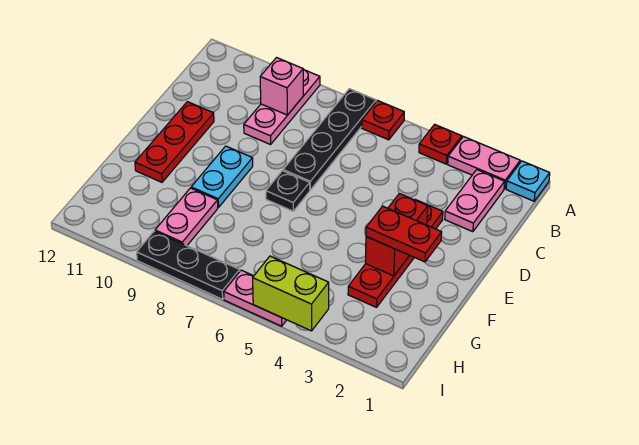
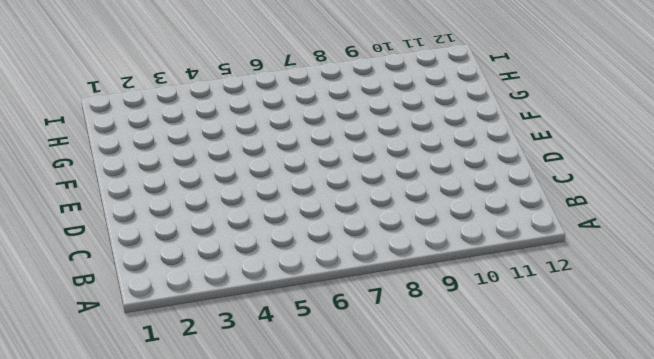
none -> cyan plate A1 level 1
none -> pink plate A2:A3 level 1
none -> red plate A4 level 1

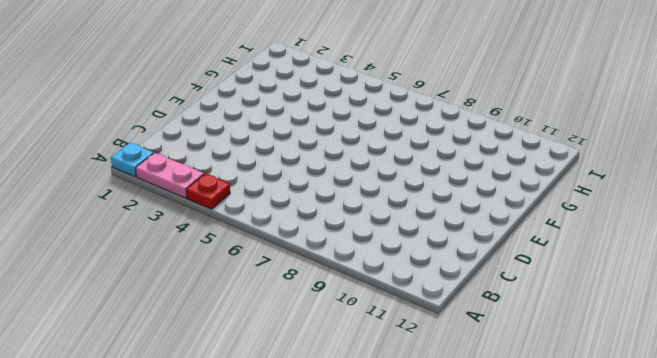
none -> red plate A6 level 1
none -> black plate A7:D7 level 1
none -> pink plate A9:C9 level 1

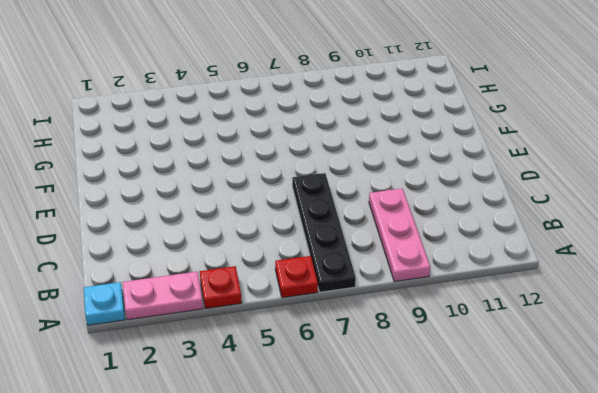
none -> pink plate B2:C2 level 1
none -> red plate D3:G3 level 1
none -> red plate D11:F11 level 1

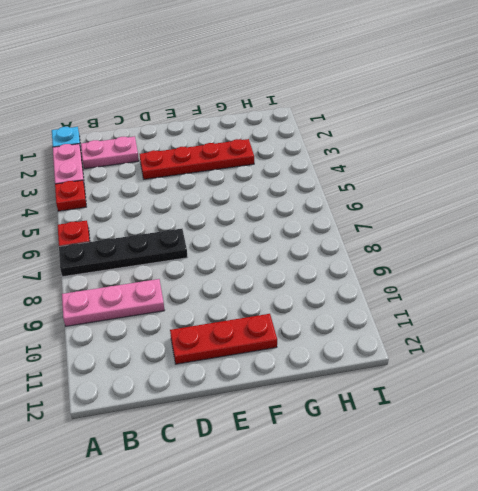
none -> black plate E7 level 1
none -> cyan plate E9:F9 level 1
none -> pink plate G9:H9 level 1

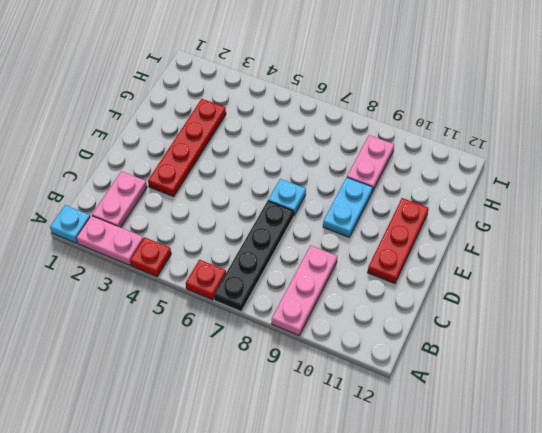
cyan plate E7 level 1 -> black plate E7 level 1
none -> pink plate I5:I6 level 1
none -> black plate I7:I9 level 1
none -> pink brick B9 level 2

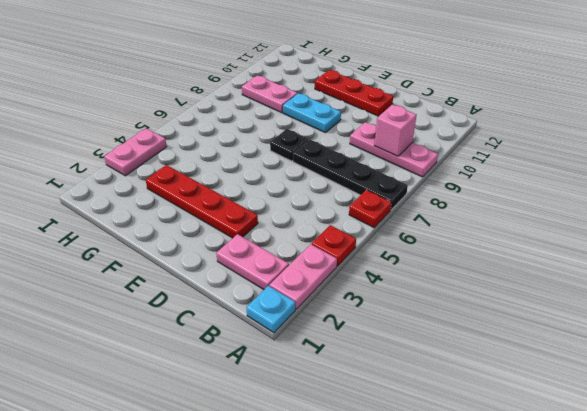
pink plate I3:I4 level 1 -> pink plate I5:I6 level 1
none -> black plate I7:I9 level 1
none -> red brick E3:F3 level 2
none -> lime brick I4:I5 level 2

